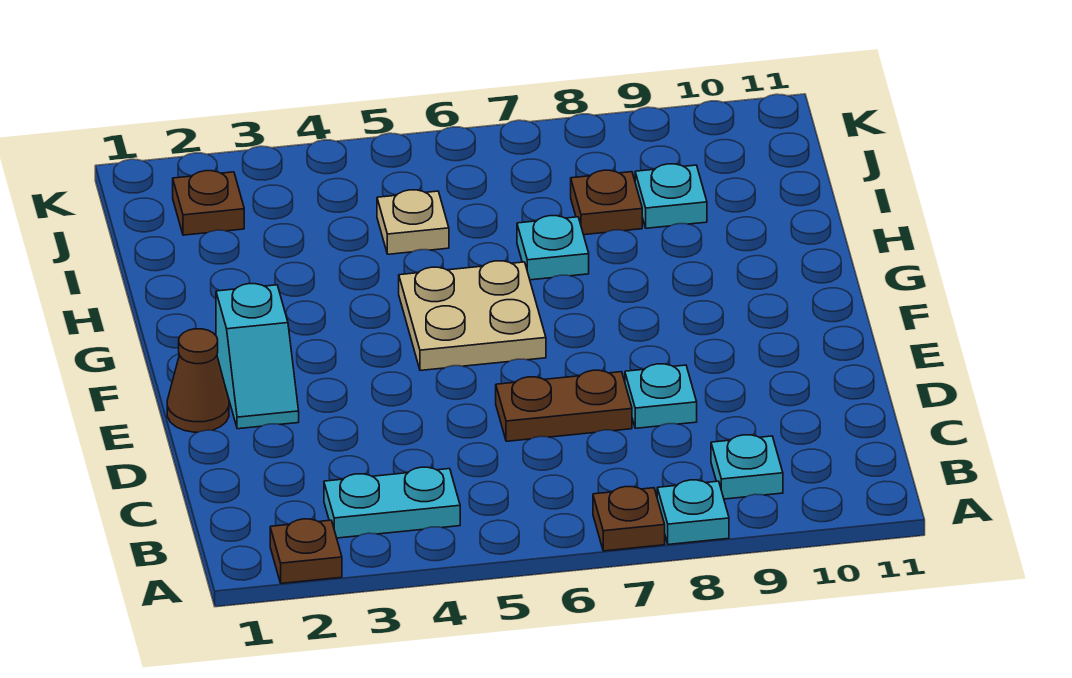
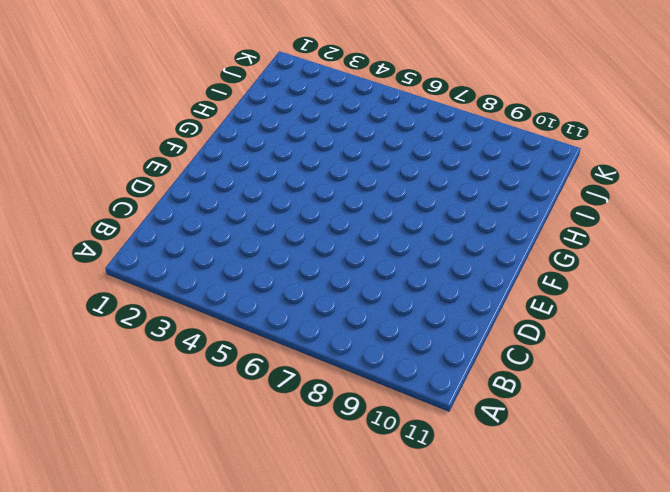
none -> brown plate A2 level 1
none -> brown plate A7 level 1
none -> cyan plate A8 level 1

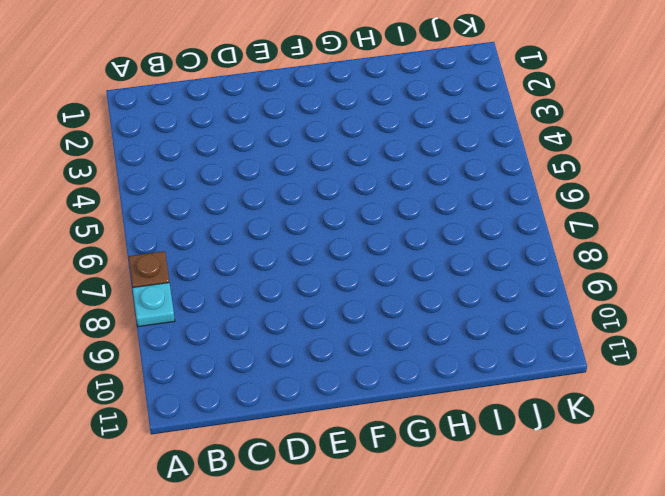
none -> brown plate A2 level 1
none -> cyan plate B3:B4 level 1
none -> cyan plate B9 level 1

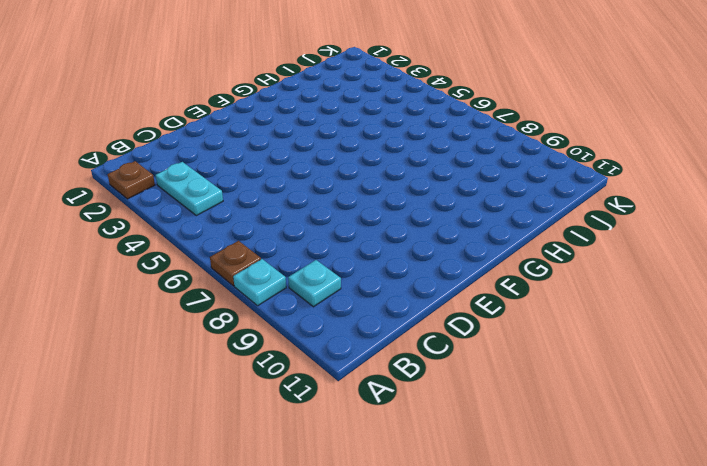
none -> brown plate D6:D7 level 1
none -> cyan plate D8 level 1
none -> brown cone E1 level 1

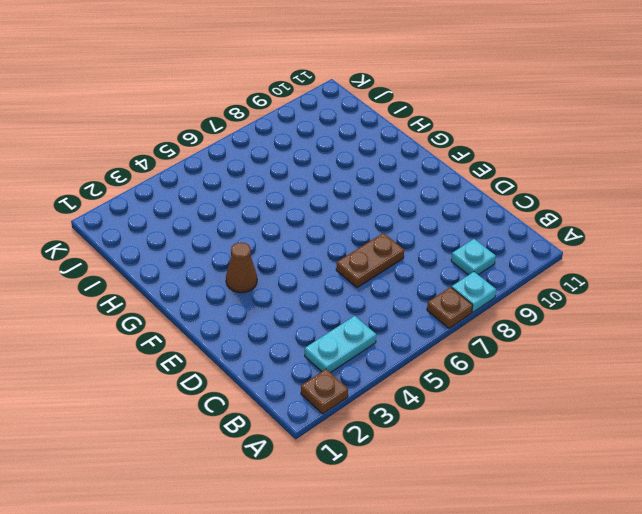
brown cone F3 level 1 -> brown cone E1 level 1
none -> cyan plate D8 level 1
none -> cyan slope E2:F2 level 1 top F
none -> tan plate F5:G6 level 1

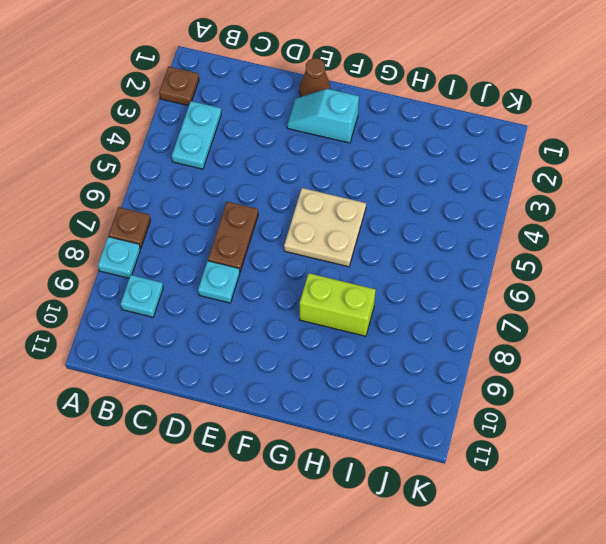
lime brick G8:H8 level 1 -> none
none -> cyan plate H7 level 1
none -> tan plate I5 level 1
none -> brown plate I8 level 1

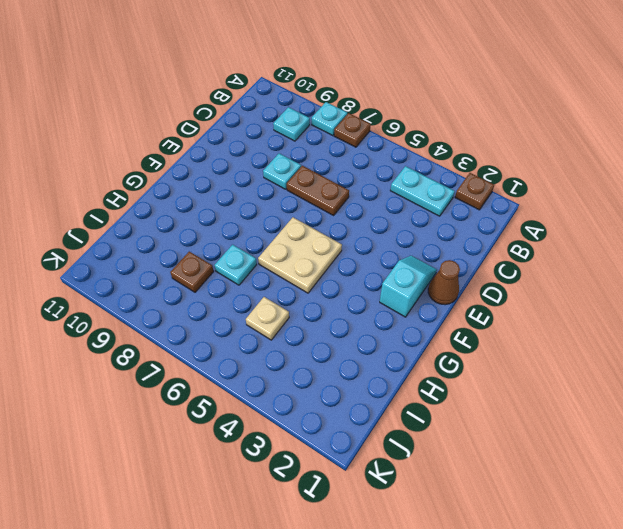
none -> cyan plate I9 level 1
none -> brown plate J2 level 1

